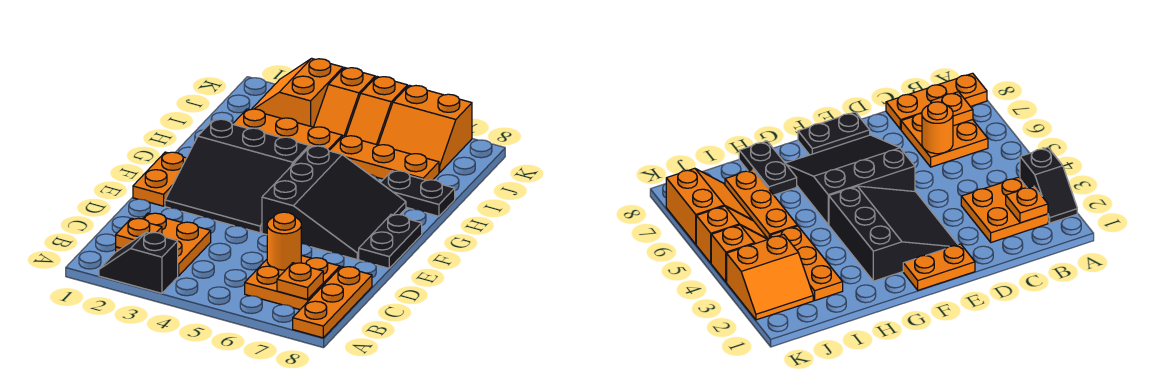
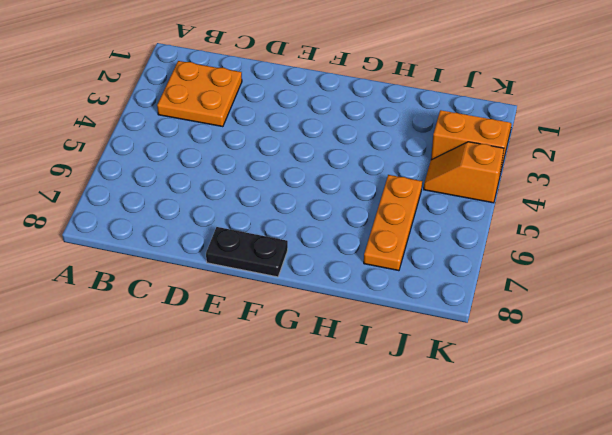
none -> black slope A2:A3 level 1 top 3
none -> orange plate A8:C8 level 1
none -> orange plate B6:C7 level 1

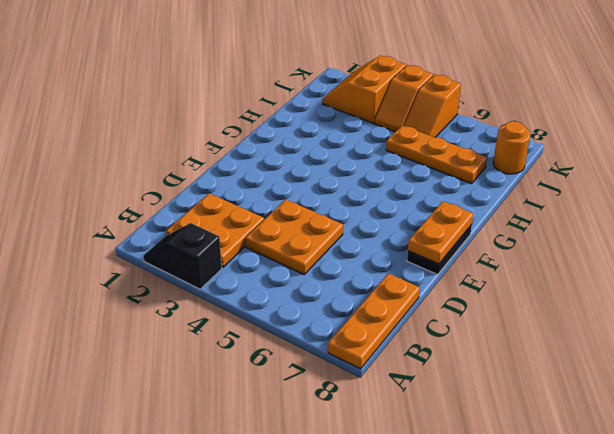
orange plate C4:D5 level 1 -> orange plate B6:C7 level 1
orange plate E8:F8 level 2 -> orange plate E1:F1 level 1
orange round brick J8 level 1 -> orange round brick C6 level 2
none -> black slope E2:G4 level 1 top G
none -> black slope E5:G7 level 1 top 5
none -> black plate H7:H8 level 1

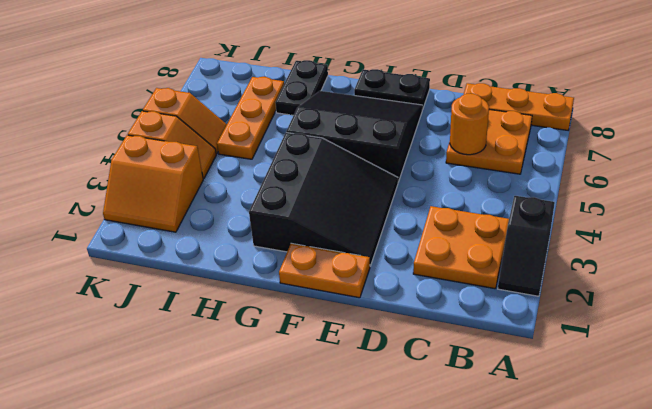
none -> orange plate I2:I4 level 1
none -> orange slope J6:K7 level 1 top K
none -> orange plate B2 level 2

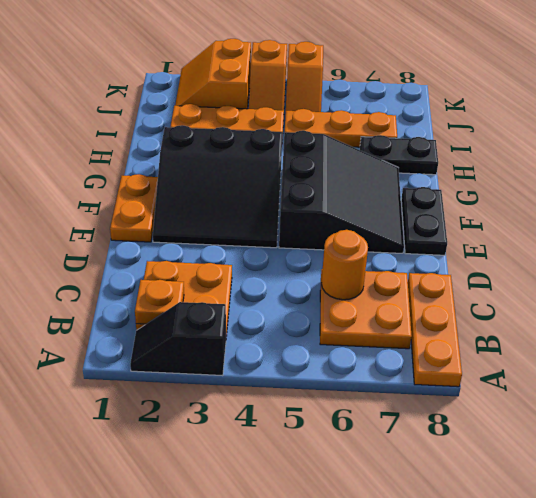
none -> orange slope J6:K7 level 1 top K
none -> orange plate B7 level 2

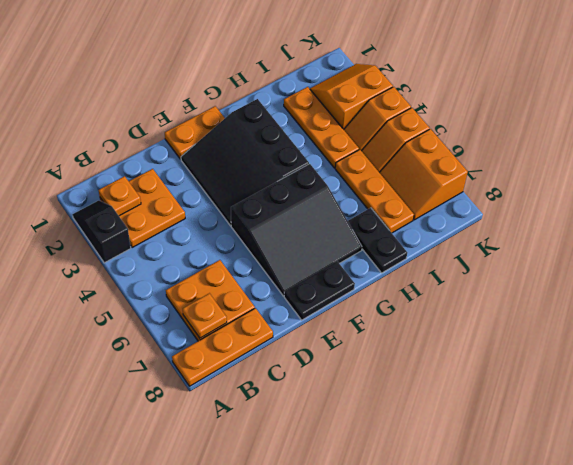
none -> orange round brick C6 level 2

